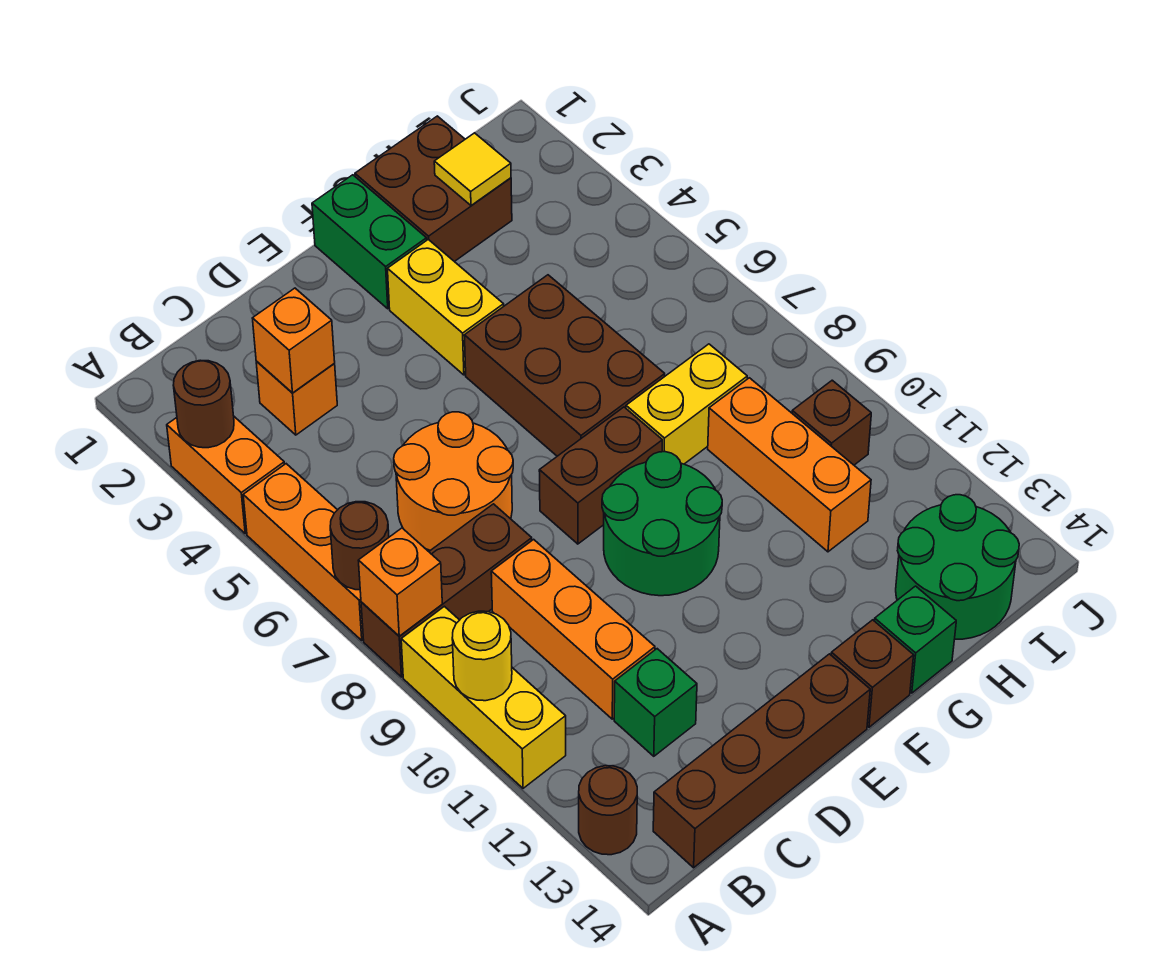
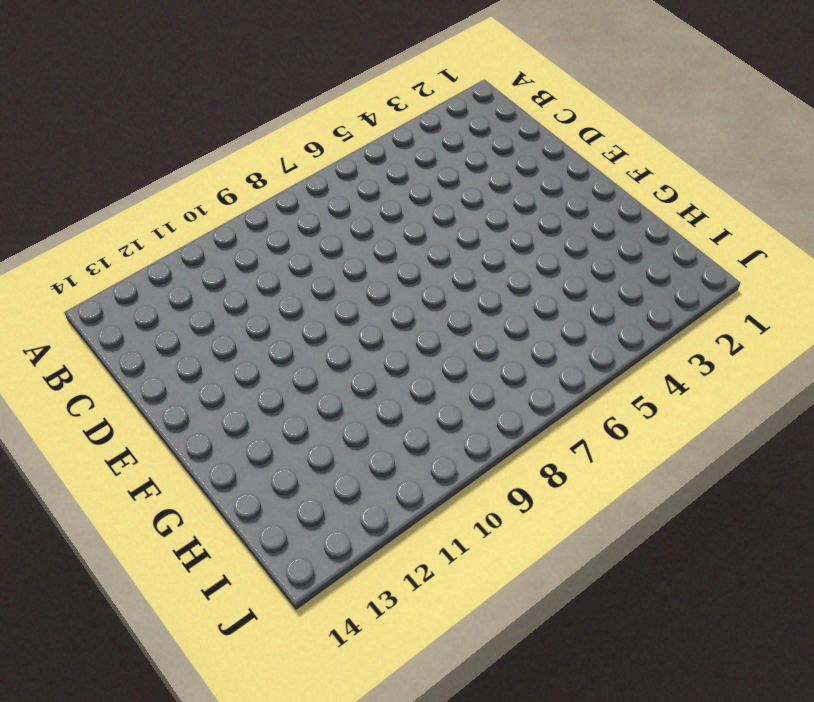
none -> orange brick A3:A4 level 1
none -> orange brick A5:A7 level 1
none -> brown brick A8:C8 level 1

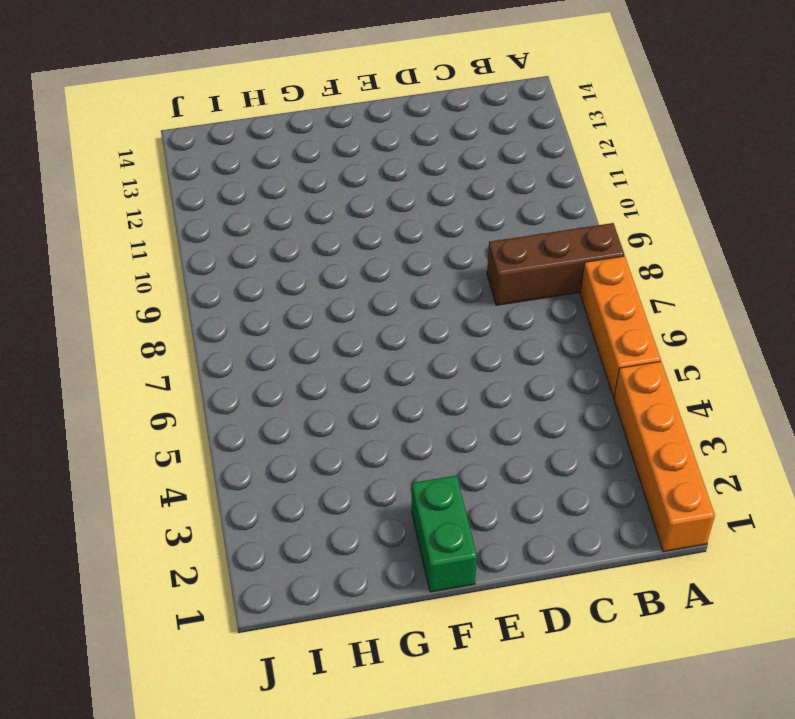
orange brick A1:A4 level 1 -> orange brick A3:A4 level 1
none -> yellow brick A9:A11 level 1
none -> brown round brick A13 level 1
none -> brown brick B14:E14 level 1

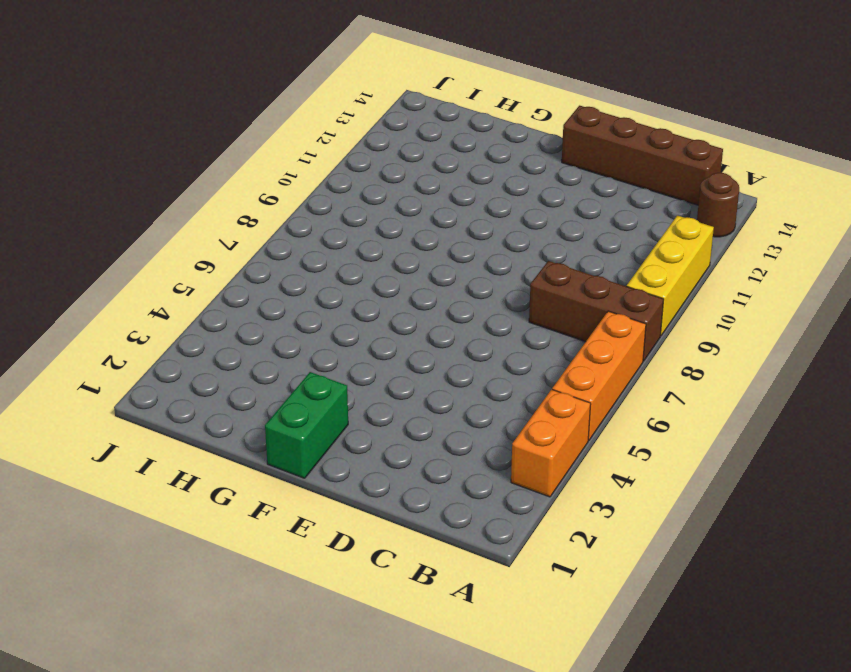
none -> orange brick C3 level 1
none -> orange round brick C6:D7 level 1
none -> orange brick C9:C11 level 1

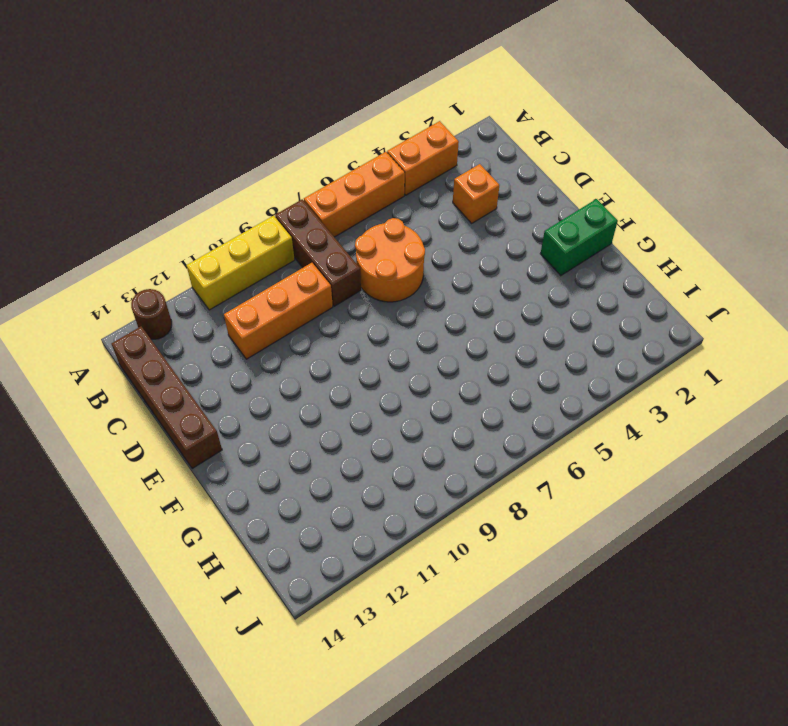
none -> green brick C12 level 1
none -> brown brick E8:F8 level 1
none -> green round brick E9:F10 level 1

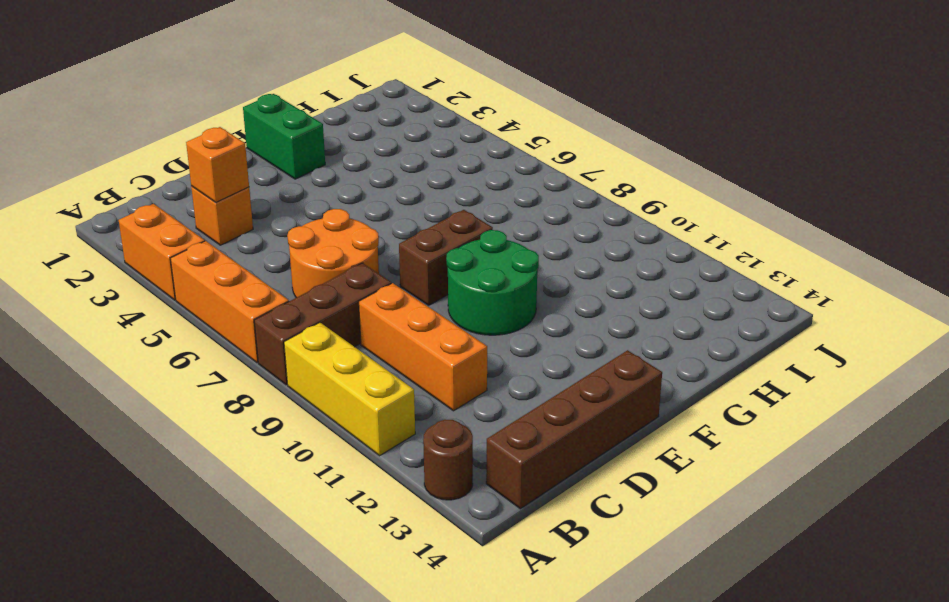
none -> green brick C12 level 1
none -> yellow brick F3:F4 level 1
none -> brown brick F5:G7 level 1

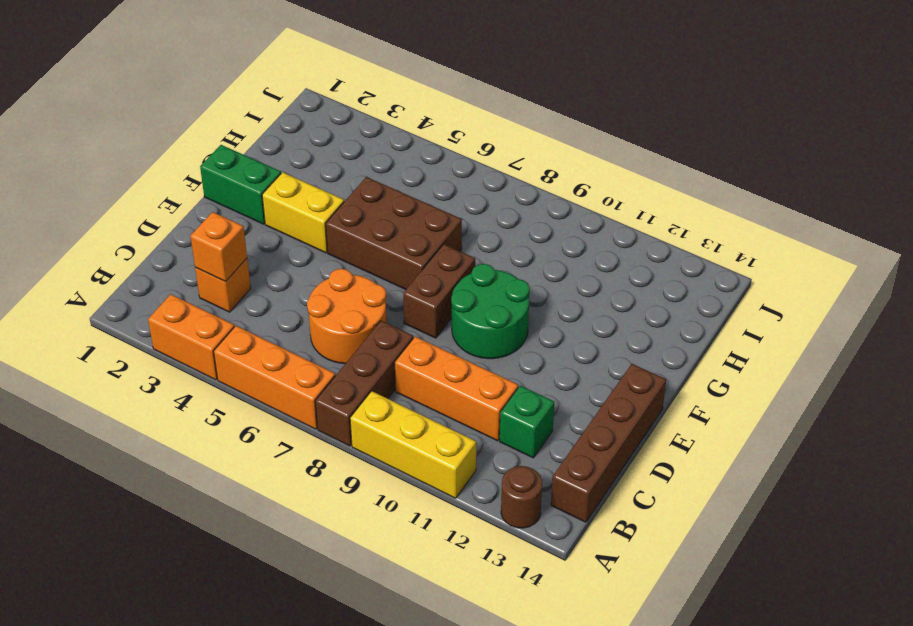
none -> brown brick F14 level 1
none -> brown brick G1:H2 level 1
none -> yellow brick G8:H8 level 1

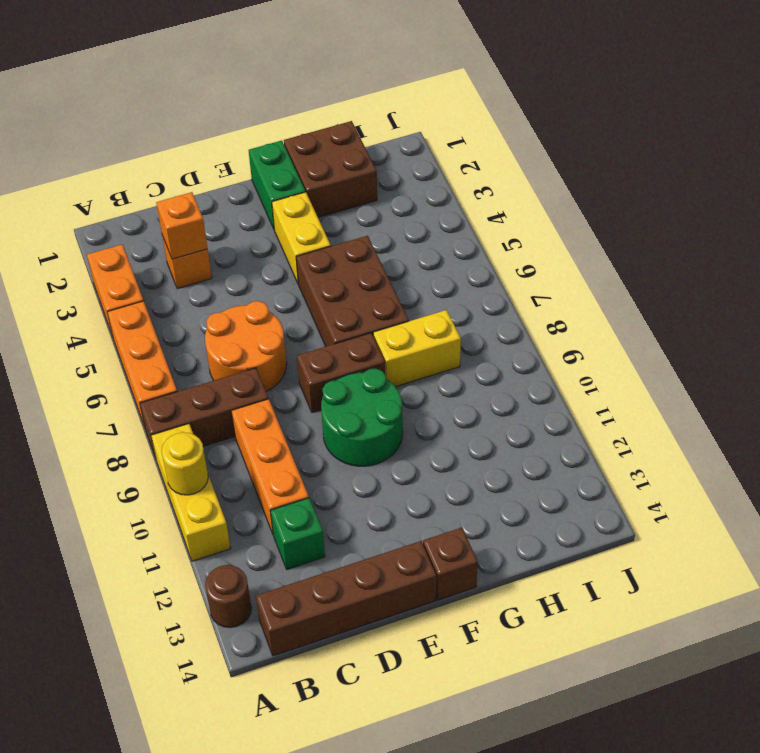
none -> green brick G14 level 1
none -> orange brick H9:H11 level 1
none -> green round brick H13:I14 level 1

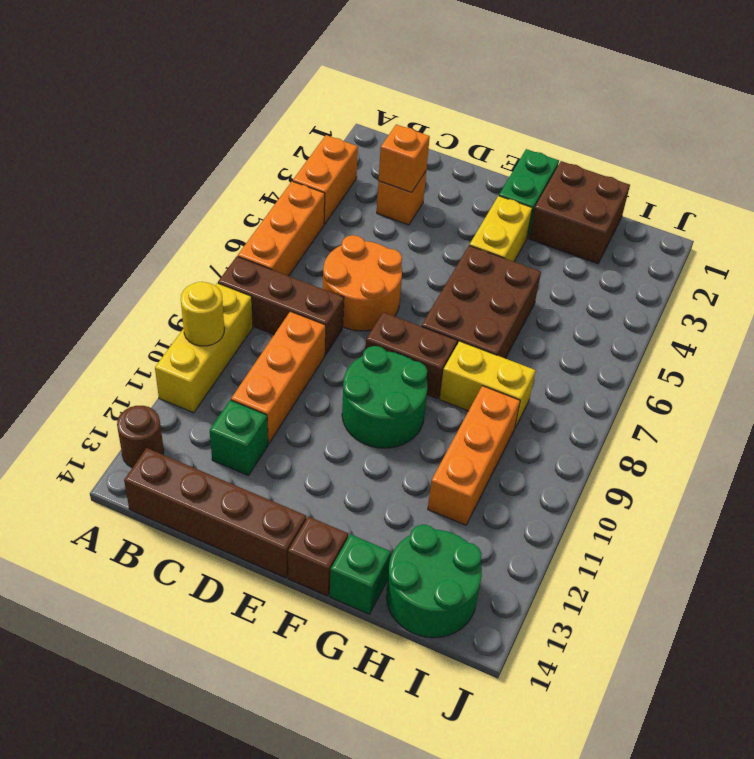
none -> brown brick I10 level 1
none -> brown round brick A3 level 2
none -> brown round brick A7 level 2

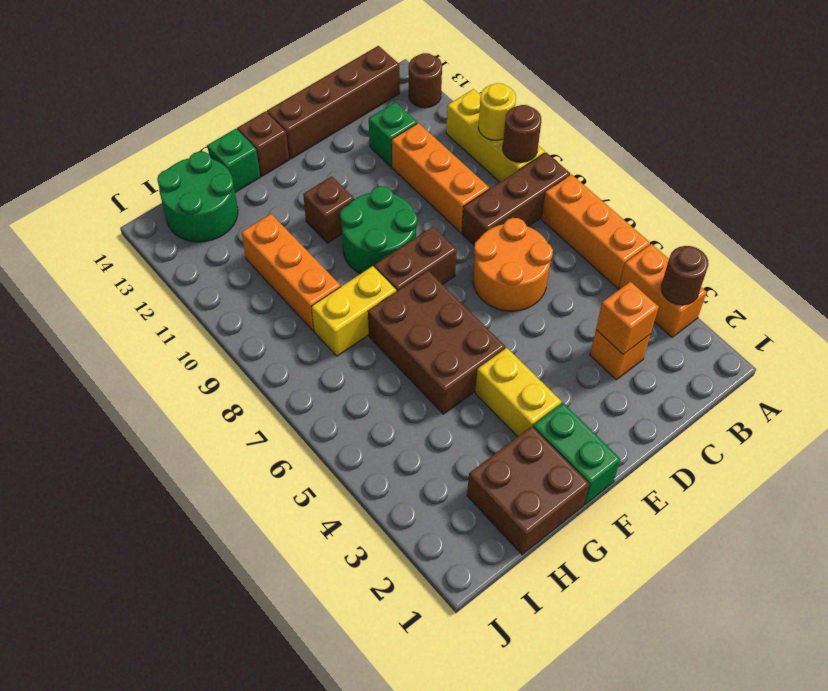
brown round brick A9 level 2 -> brown round brick A7 level 2
brown brick F11 level 1 -> brown brick I10 level 1
none -> orange brick A8 level 2
none -> yellow tile H2 level 2

